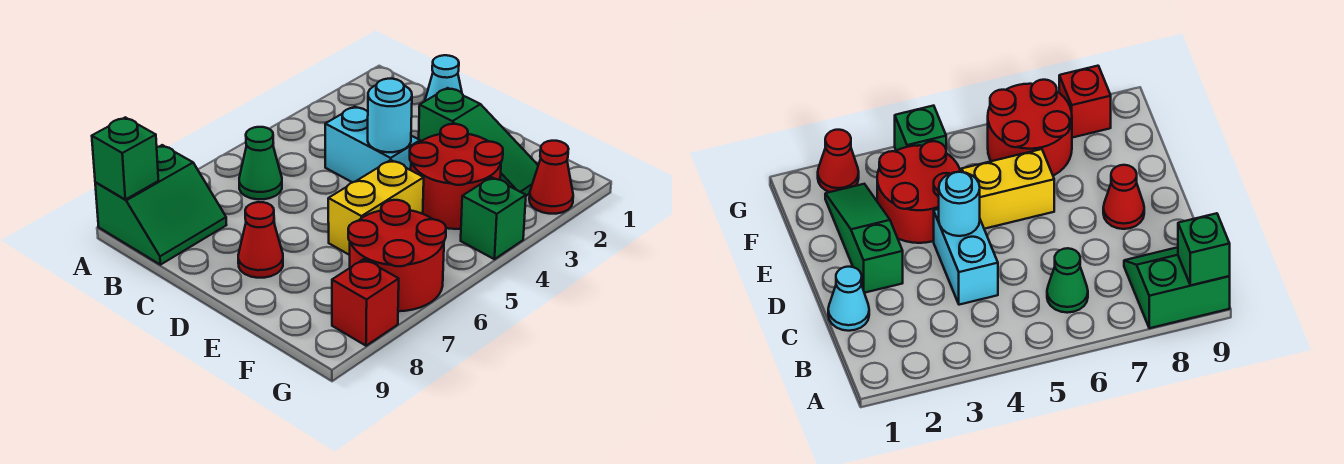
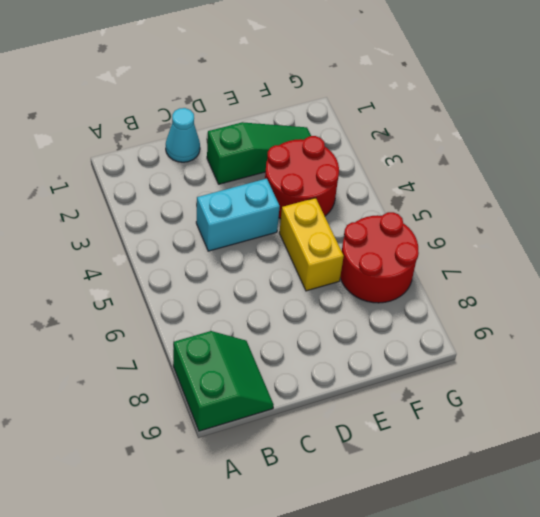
none -> green cone B6 level 1
none -> red cone D8 level 1
none -> red cone G2 level 1

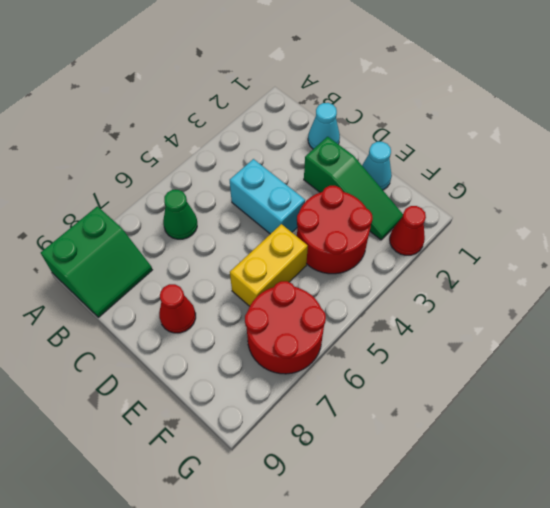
cyan cone E1 level 1 -> none
none -> green brick G4 level 1
none -> red brick G8 level 1
none -> green brick A9 level 2

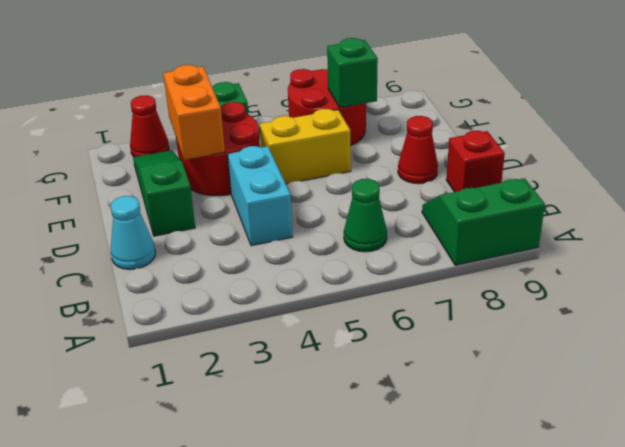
red brick C9 level 1 -> red brick G8 level 1
orange brick E3:F3 level 2 -> none
green brick F7 level 2 -> green brick A9 level 2
none -> cyan round brick D4 level 2

